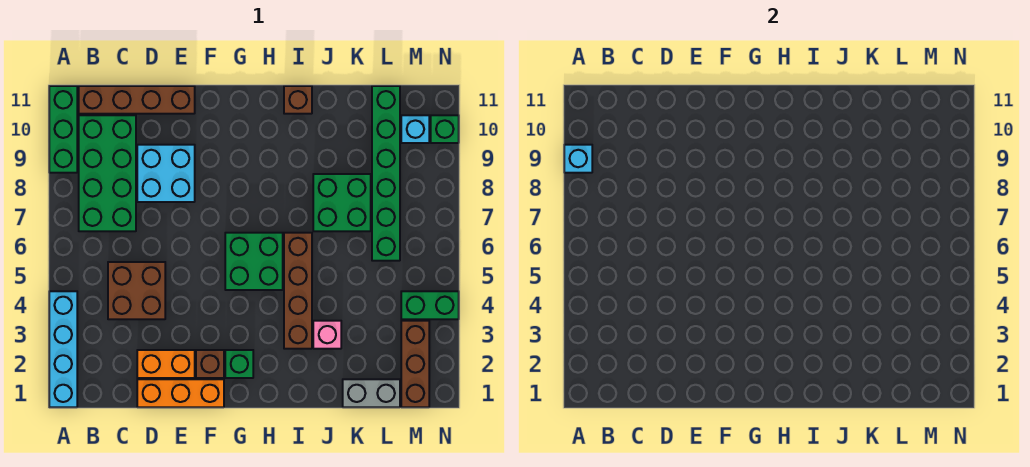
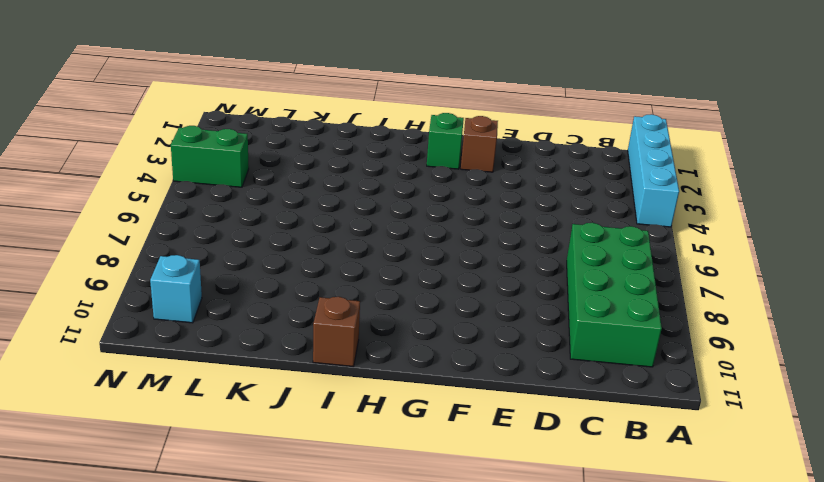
none -> green brick A9:A11 level 1
none -> brown brick B11:E11 level 1
none -> brown brick C4:D5 level 1

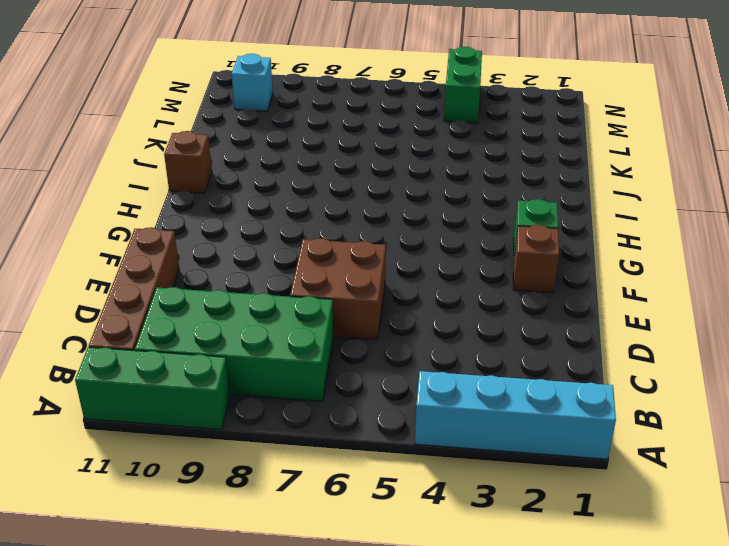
brown brick D6:E7 level 1 -> brown brick C4:D5 level 1
none -> orange brick D1:F1 level 1
none -> orange brick D2:E2 level 1
none -> cyan brick D8:E9 level 1

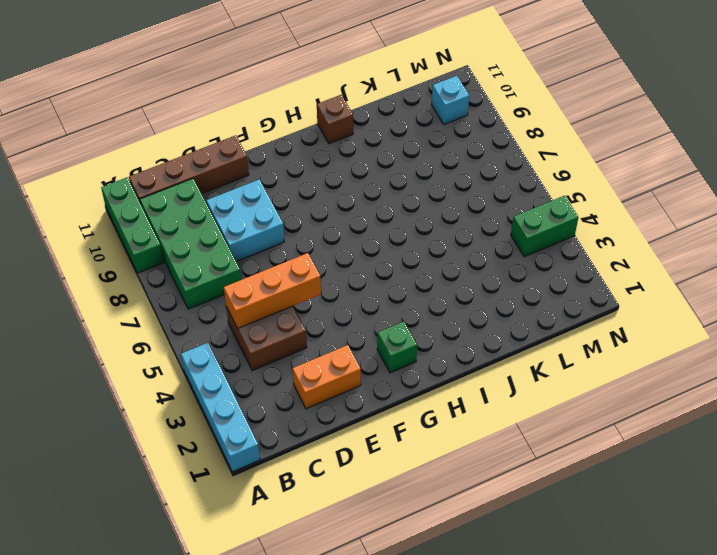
orange brick C5:E5 level 2 -> orange brick D1:F1 level 1
none -> brown brick F2 level 1
none -> green brick G5:H6 level 1
none -> brown brick I3:I6 level 1

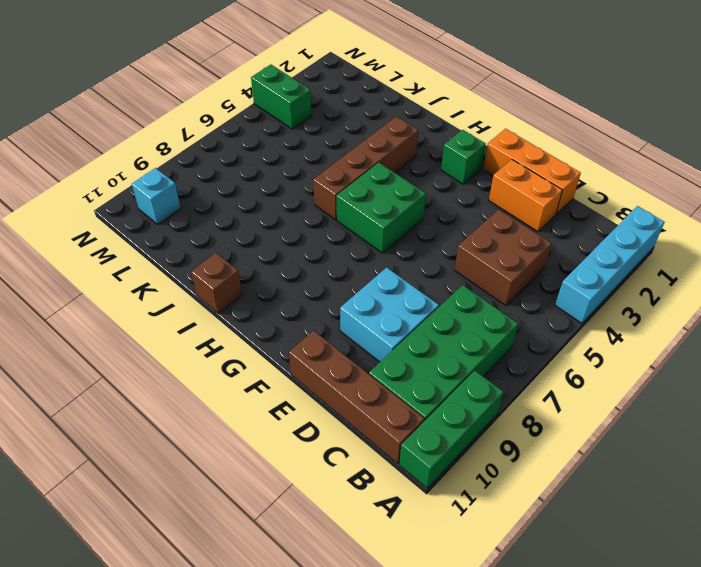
none -> brown brick F2 level 1
none -> pink brick J3 level 1
none -> green brick J7:K8 level 1

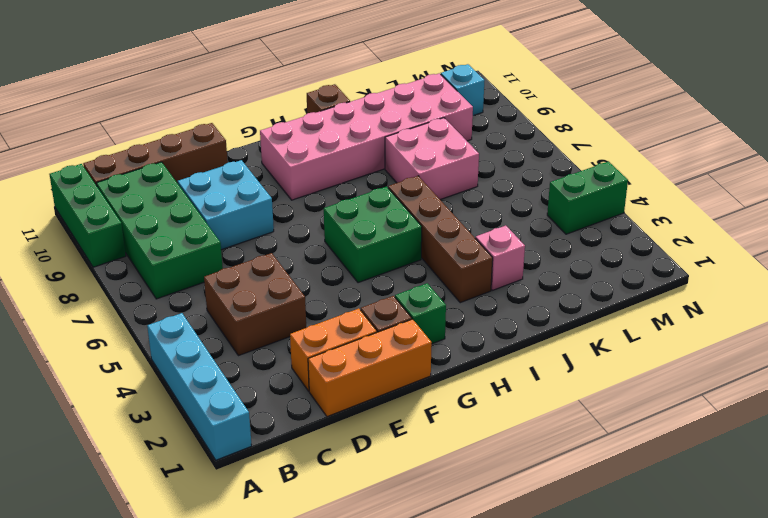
pink brick G9:L10 level 1 -> green brick L6:L11 level 1
pink brick J7:K8 level 1 -> green brick J7:K8 level 1
none -> grey brick K1:L1 level 1
none -> brown brick M1:M3 level 1
none -> green brick N10 level 1

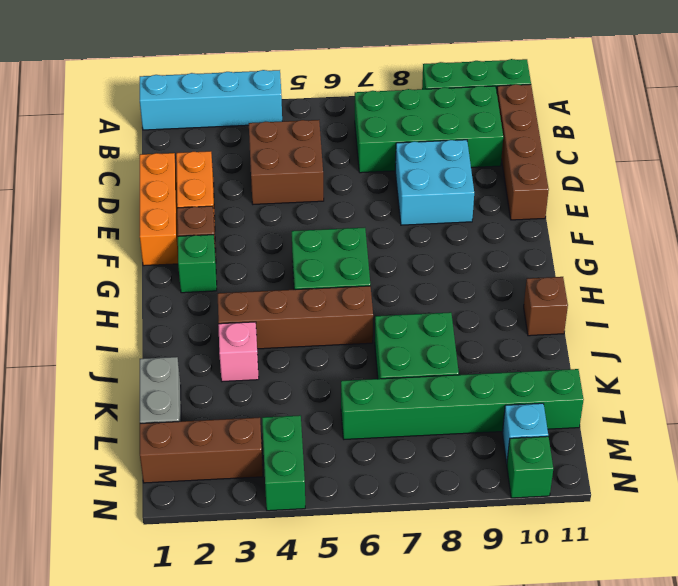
none -> cyan brick A9 level 2

